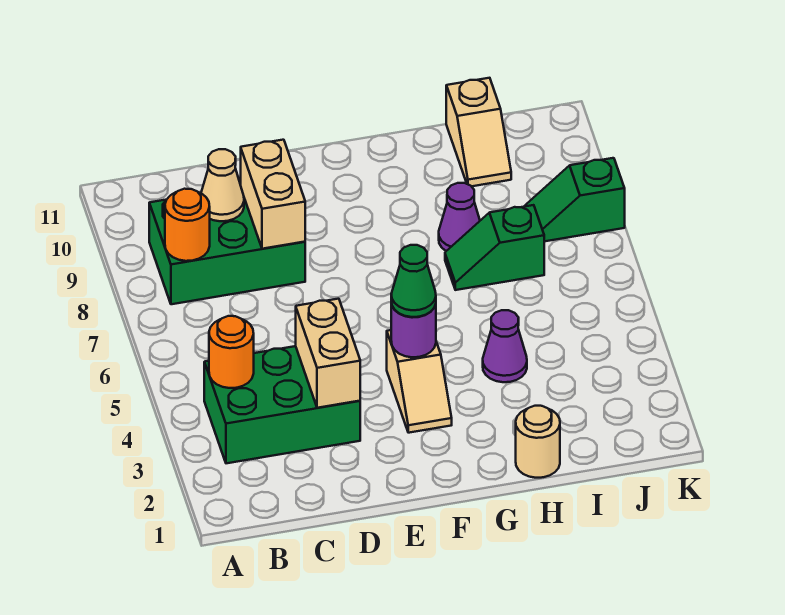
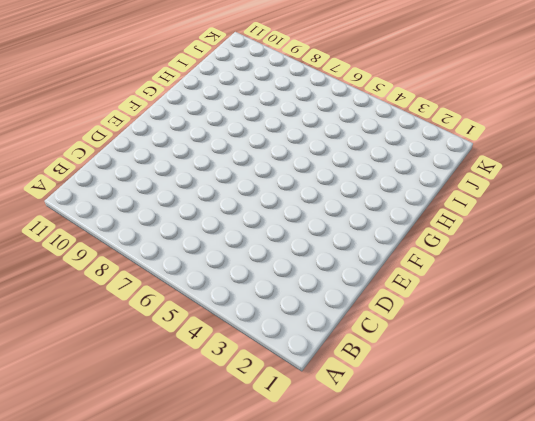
none -> green brick B3:D4 level 1
none -> green brick B8:D9 level 1
none -> tan slope F3:F4 level 1 top 4

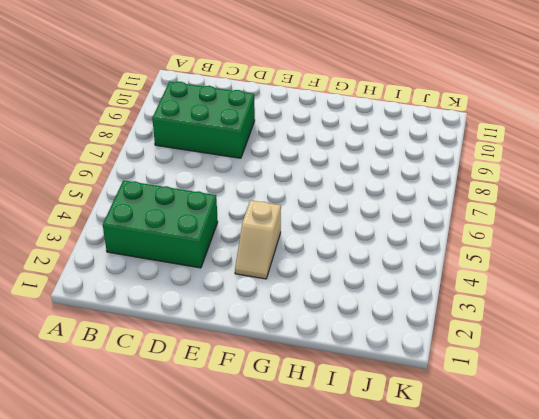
none -> tan round brick H1 level 1
none -> purple cone H4 level 1
none -> green slope H7:I7 level 1 top I

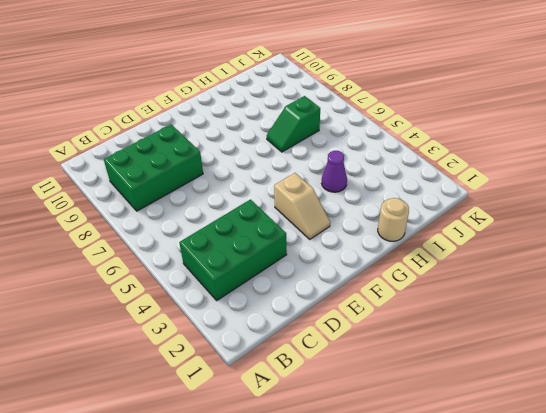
none -> purple cone H8 level 1
none -> tan slope I10:I11 level 1 top 11
none -> green slope J8:K8 level 1 top K

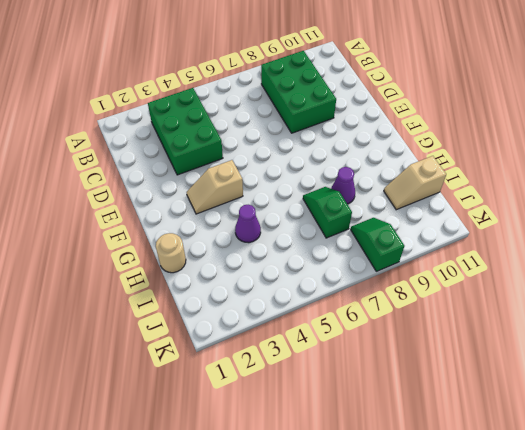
none -> orange round brick B4 level 2
none -> orange round brick B8 level 2
none -> tan cone C9 level 2

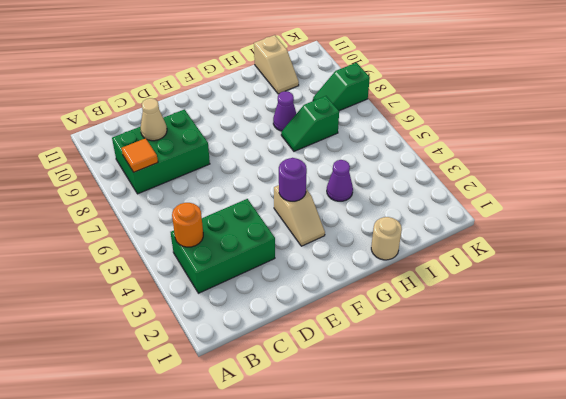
orange tile B8 level 2 -> orange round brick B8 level 2
none -> tan brick D3:D4 level 2
none -> tan brick D8:D9 level 2
none -> green cone F4 level 3

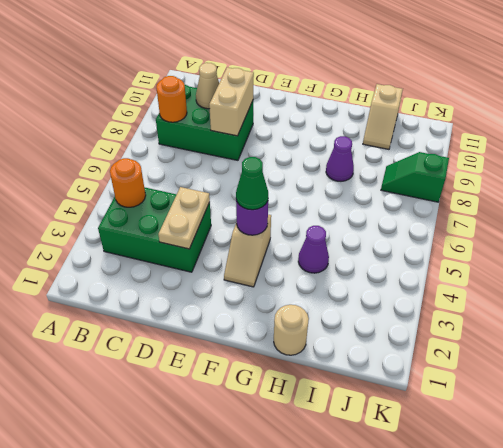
tan plate D3:D4 level 2 -> tan brick D3:D4 level 2
none -> green slope H7:I7 level 1 top I

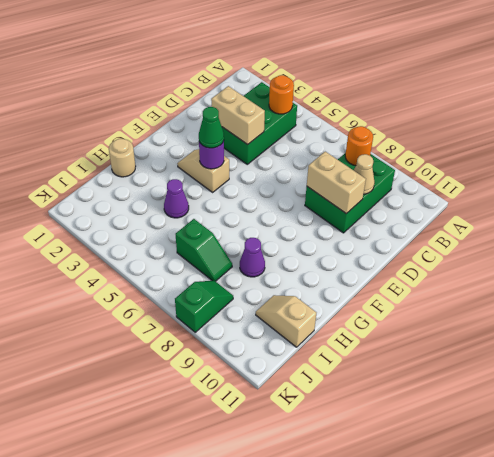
green slope I6:I7 level 1 top 6 -> green slope H7:I7 level 1 top I

